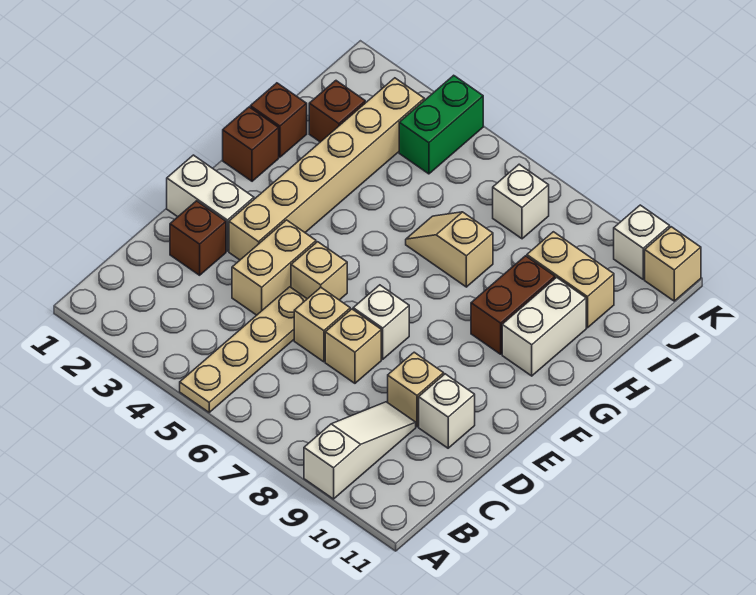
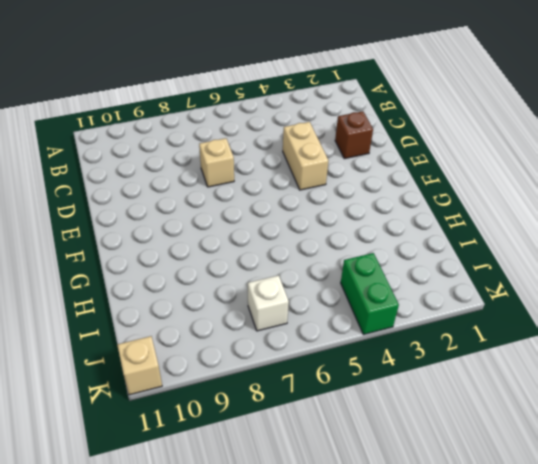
none -> tan plate A5:D5 level 1
none -> white slope A9:C9 level 1 top A
none -> tan brick D6 level 1

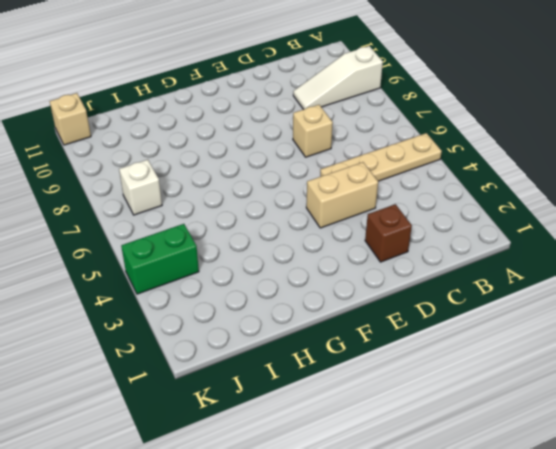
none -> tan brick D6 level 1
none -> tan brick D9 level 1
none -> white brick D10 level 1

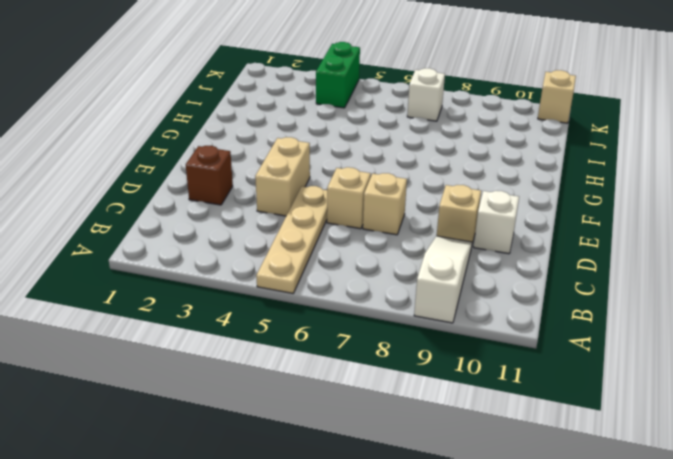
none -> white brick E1:E2 level 1
none -> tan brick E3:J3 level 1
none -> tan brick E5 level 1

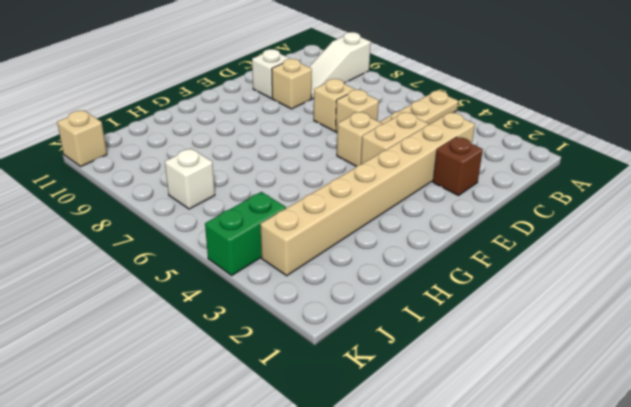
tan brick C3:J3 level 1 -> tan brick E3:J3 level 1
none -> white brick E1:E2 level 1
none -> white brick E7 level 1
none -> brown brick G1 level 1

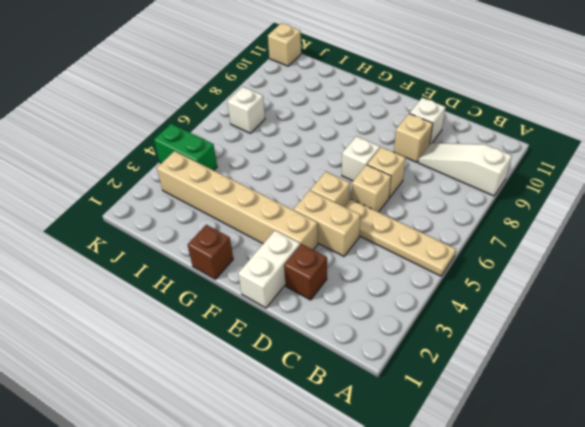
none -> brown brick G9:H9 level 1
none -> white brick G10:H10 level 1
none -> brown brick H1 level 1

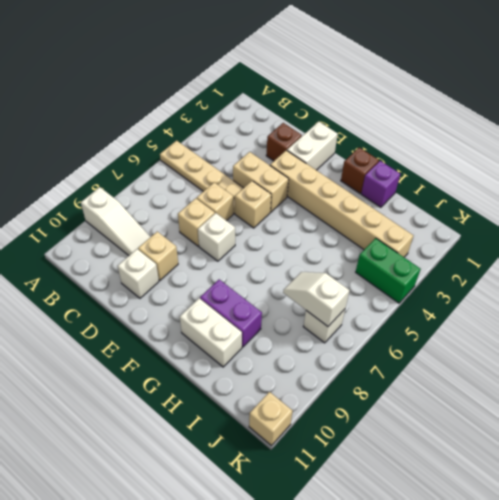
purple brick G9:H9 level 1 -> brown brick G9:H9 level 1
purple brick H1 level 1 -> brown brick H1 level 1
white slope I7:J7 level 2 top J -> none
none -> tan slope H6:H7 level 1 top 7
none -> brown brick I2 level 1
none -> tan brick I9:I10 level 1

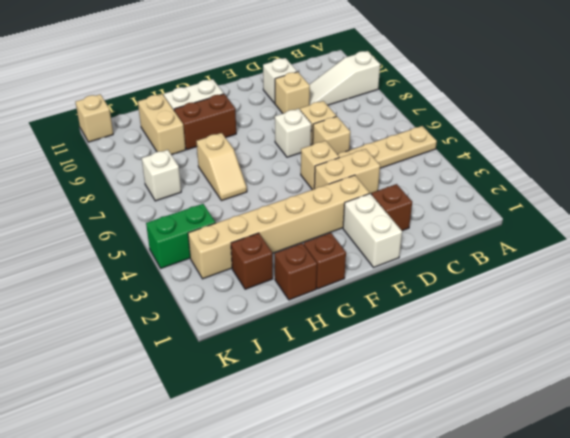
none -> white brick K10 level 1

